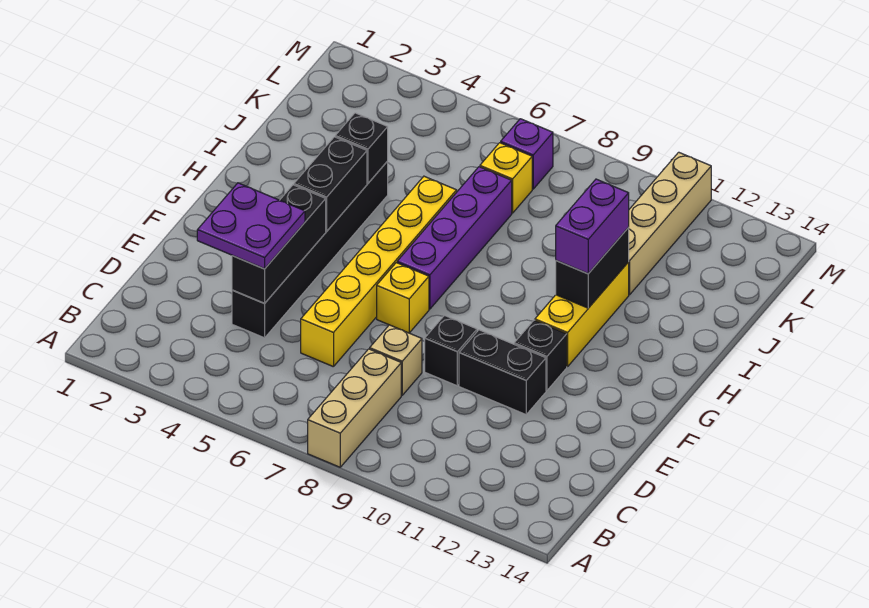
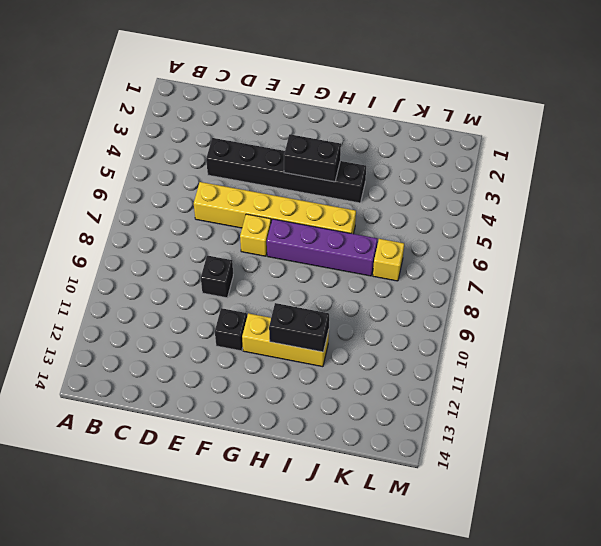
none -> tan brick A8:C8 level 1
none -> tan brick D8 level 1
none -> black brick E10:E11 level 1

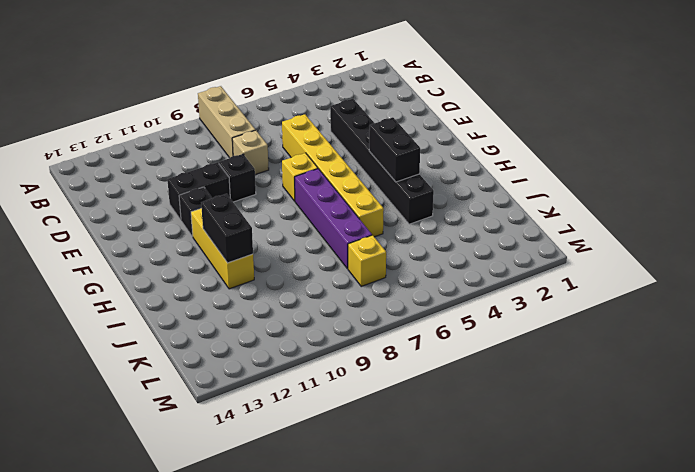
none -> tan brick J11:M11 level 1
none -> purple brick L7 level 1
none -> black brick D4:F4 level 2

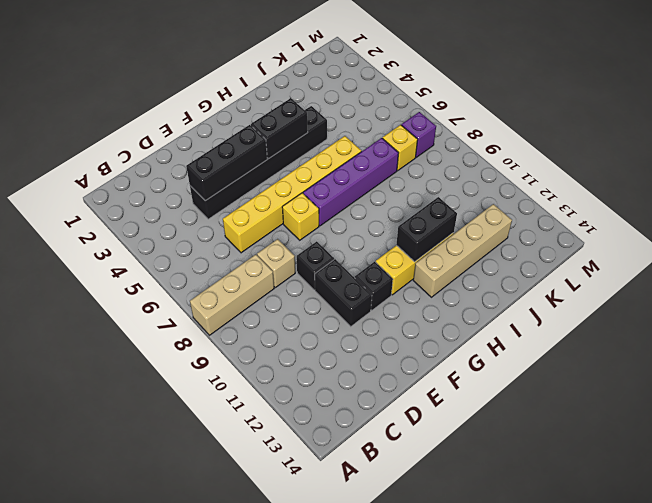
tan brick H12:K12 level 1 -> tan brick J11:M11 level 1
none -> black brick I4 level 2
none -> purple plate D3:E4 level 3
none -> purple brick H11:I11 level 3

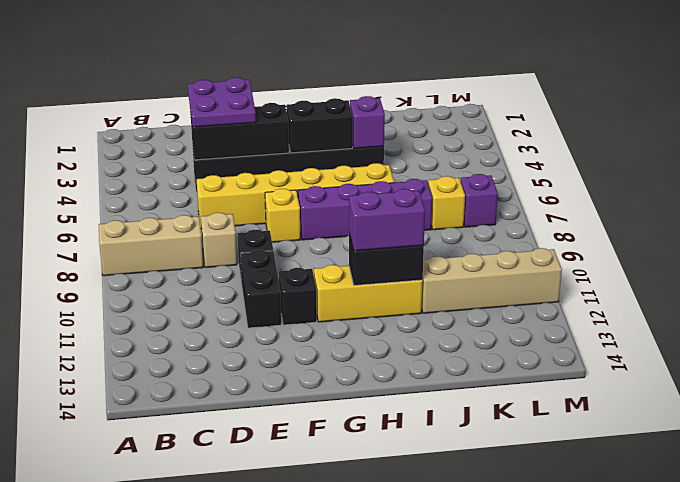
purple brick I4 level 2 -> black brick I4 level 2

